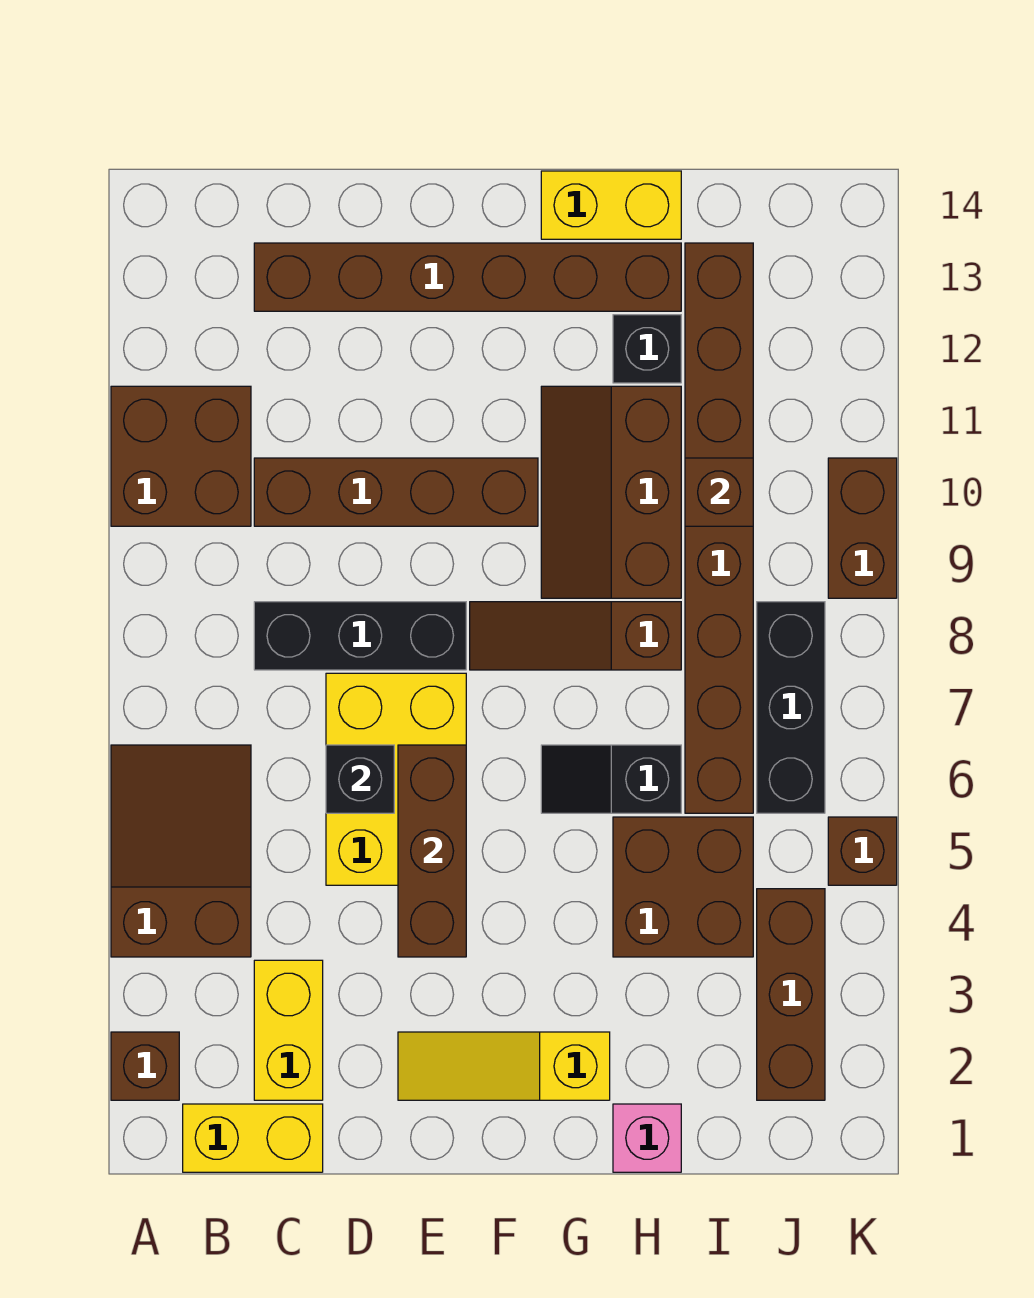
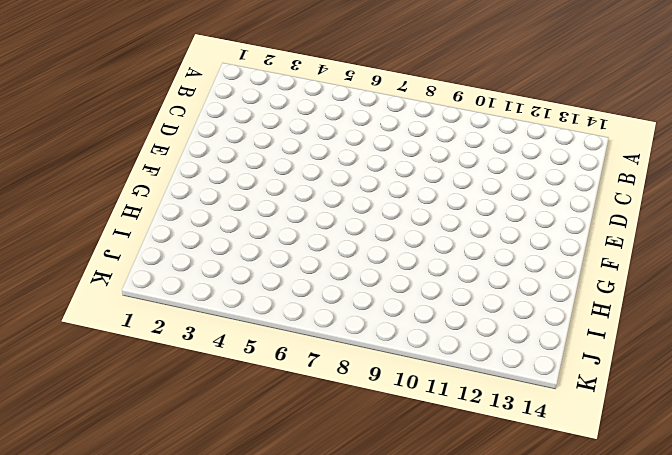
none -> brown brick A2 level 1
none -> brown slope A4:B6 level 1 top 4
none -> brown brick A10:B11 level 1

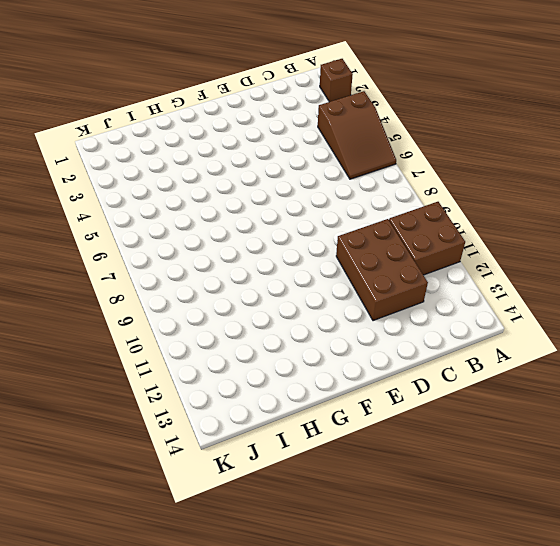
brown brick C10:D12 level 1 -> brown brick C10:F10 level 1
none -> yellow brick B1:C1 level 1
none -> yellow brick C2:C3 level 1
none -> black brick C8:E8 level 1

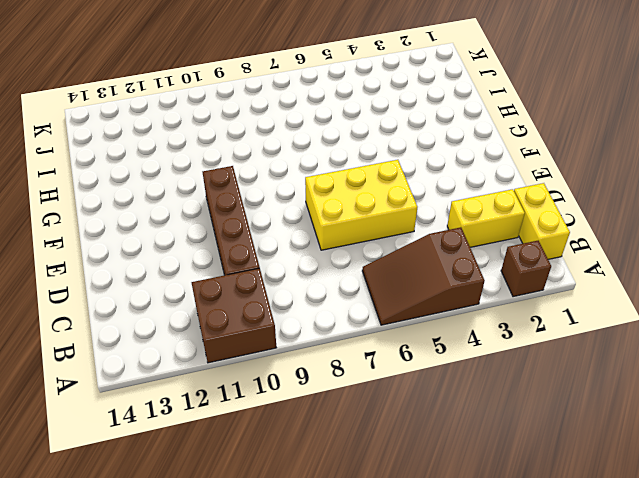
none -> black brick C8:E8 level 1
none -> brown brick C13:H13 level 1
none -> yellow slope E2:G2 level 1 top G

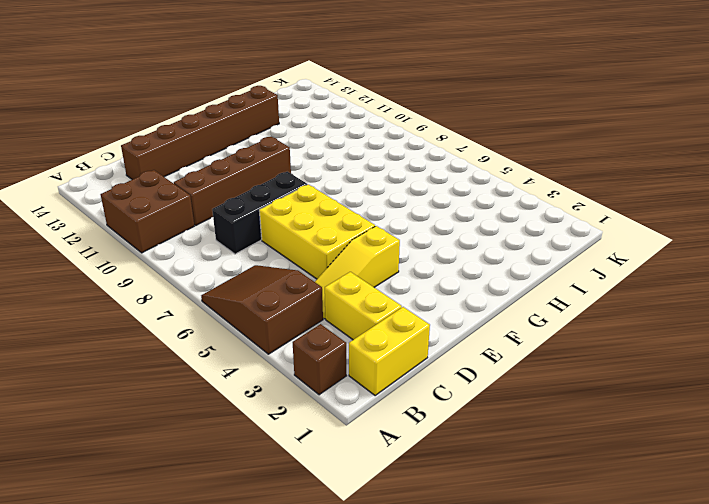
yellow slope C4:E4 level 1 top E -> yellow slope E2:G2 level 1 top G
none -> brown slope F8:H8 level 1 top H
none -> black slope G6:H6 level 1 top H
none -> brown slope G9:H11 level 1 top H

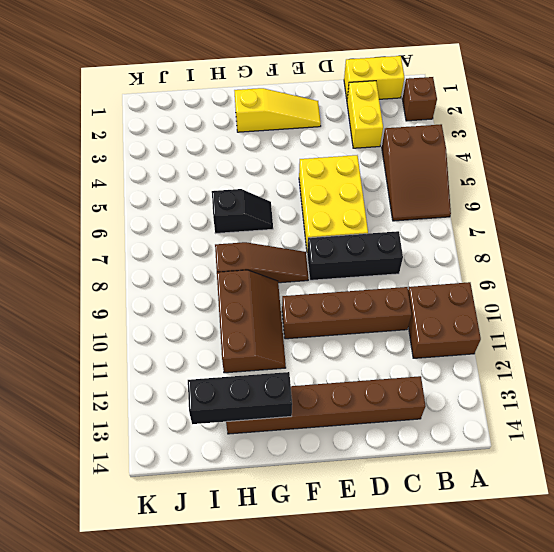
black brick G13:I13 level 2 -> black brick J6:J8 level 1
none -> yellow brick G14:H14 level 1
none -> pink brick H1 level 1
none -> brown brick H4:I5 level 1

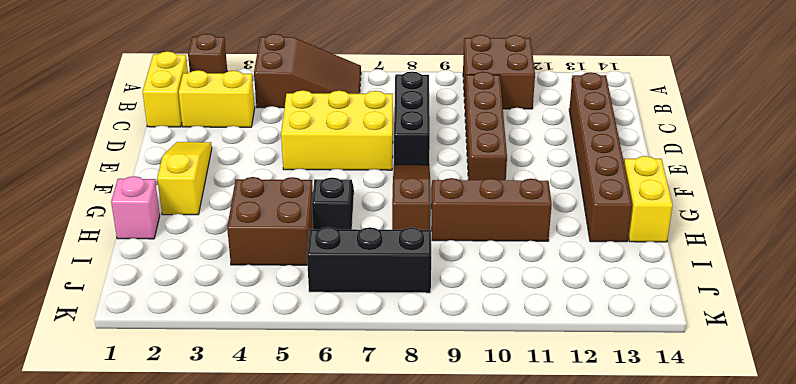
none -> black brick H12 level 1
none -> brown brick I6:I13 level 1
none -> brown brick J2:J4 level 1

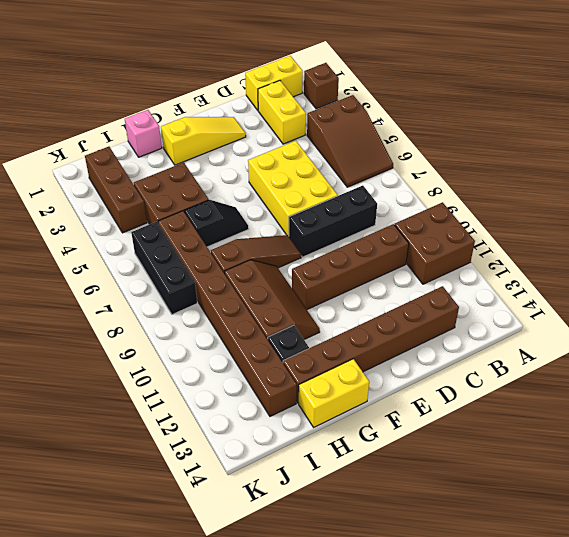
none -> brown brick K5 level 1
none -> brown brick K9:K10 level 1
none -> black brick D6 level 2

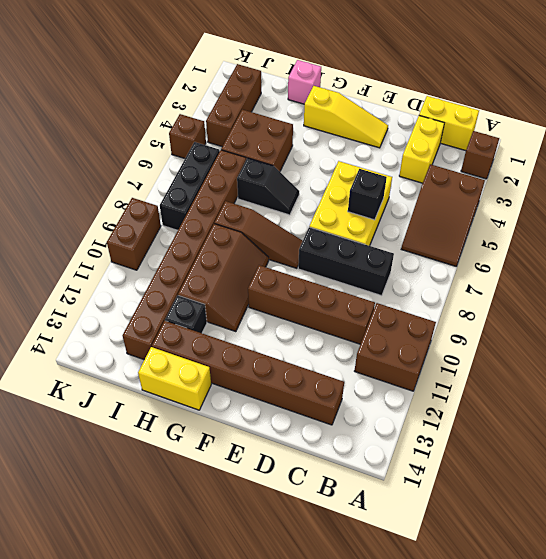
none -> brown brick E4:E6 level 2
none -> brown brick I10 level 2

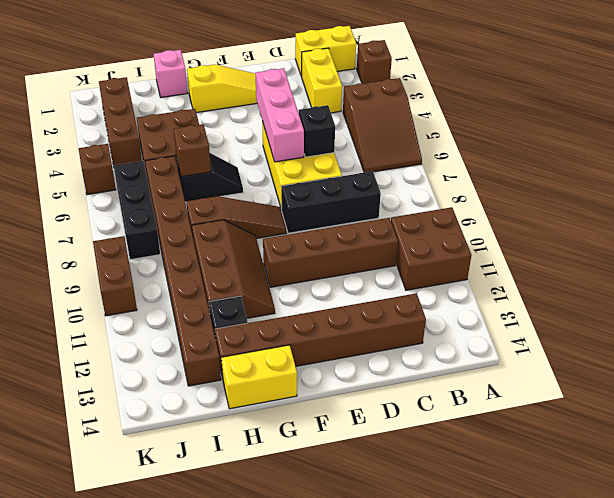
pink brick E4:E6 level 2 -> brown brick E4:E6 level 2
brown brick H6 level 2 -> brown brick I10 level 2

